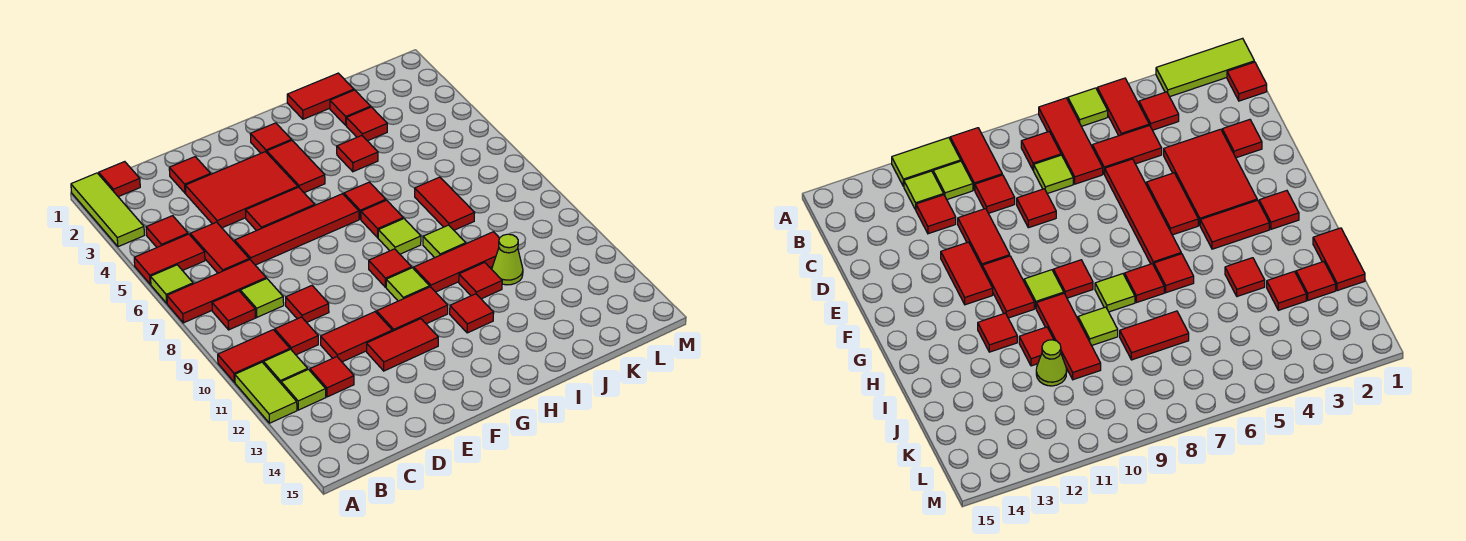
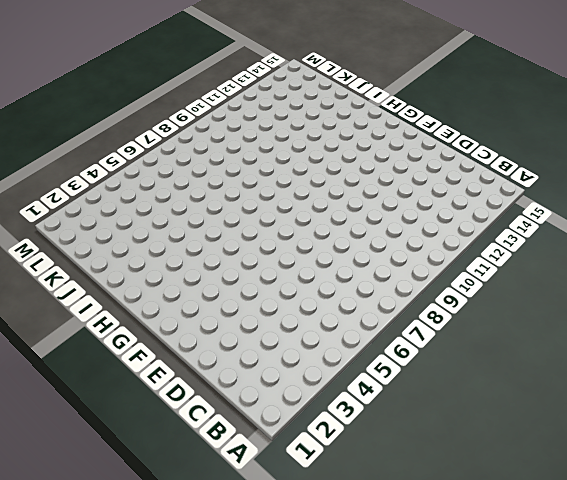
none -> lime tile A1:A3 level 1
none -> red tile A5:B5 level 1
none -> lime tile A6 level 1
none -> red tile A7:C7 level 1

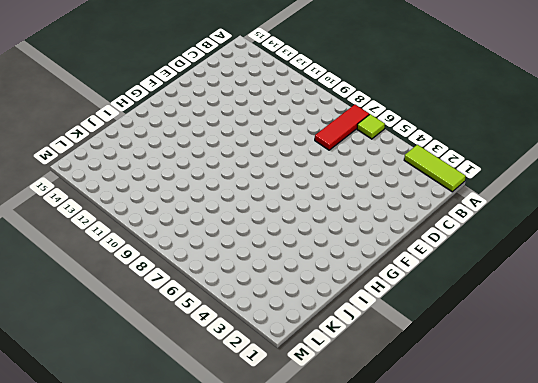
none -> red tile A5:B5 level 1
none -> red tile A10:B10 level 1
none -> lime tile A11:A12 level 1
none -> red tile B1 level 1

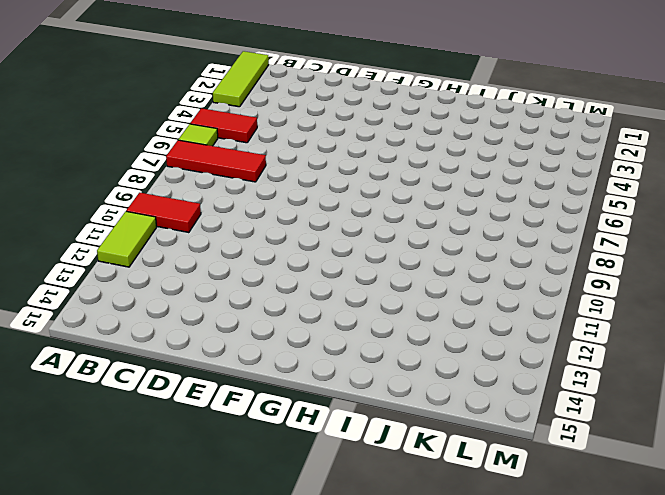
none -> red tile B1 level 1
none -> red tile B4 level 1
none -> red tile B8 level 1
none -> lime tile B11 level 1

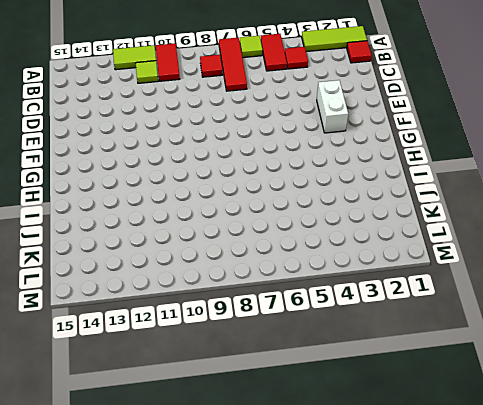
white brick E3:F3 level 1 -> red tile D3:F4 level 1
none -> lime tile B12 level 1
none -> red tile C5:C6 level 1
none -> lime tile C8 level 1
none -> red tile C10 level 1

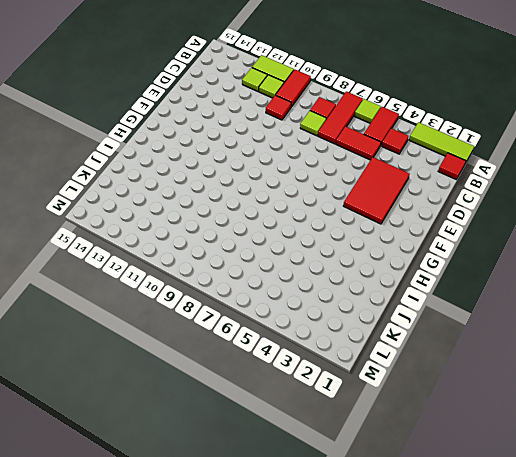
none -> red tile C12 level 1
none -> red tile D2 level 1
none -> red tile D6:G6 level 1
none -> red tile D9 level 1

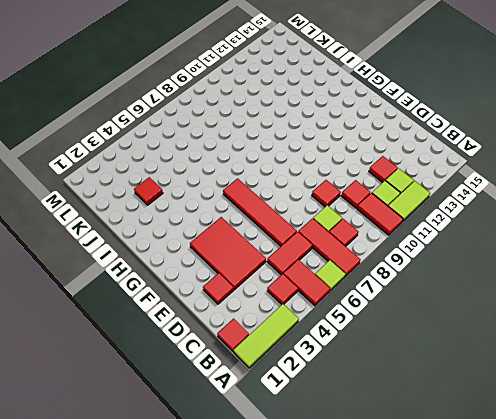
none -> red tile D11:E11 level 1
none -> red tile E5:F5 level 1
none -> red tile E12:F12 level 1
none -> red tile F11:G11 level 1

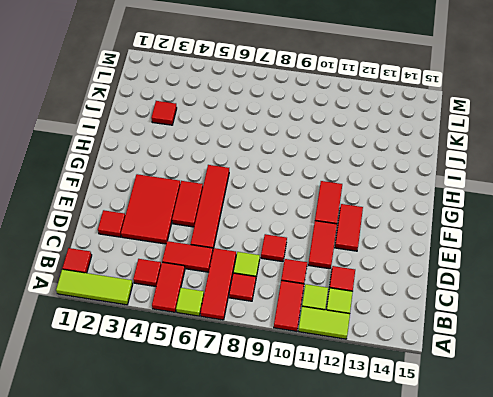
none -> red tile G2 level 1
none -> red tile G3:G4 level 1
none -> red tile G9 level 1
none -> lime tile G10 level 1

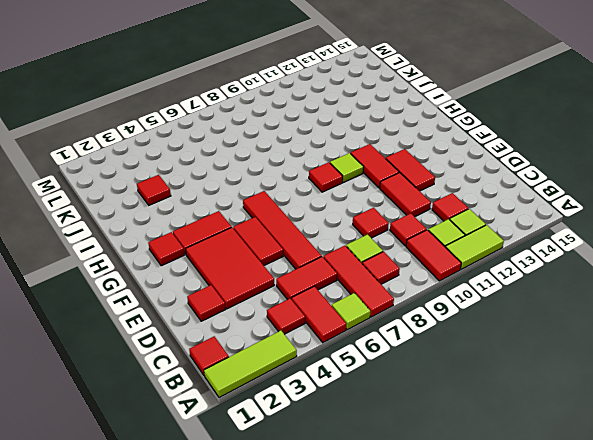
none -> red tile H6 level 1
none -> red tile H7 level 1
none -> lime tile H8 level 1
none -> red tile H10:J10 level 1

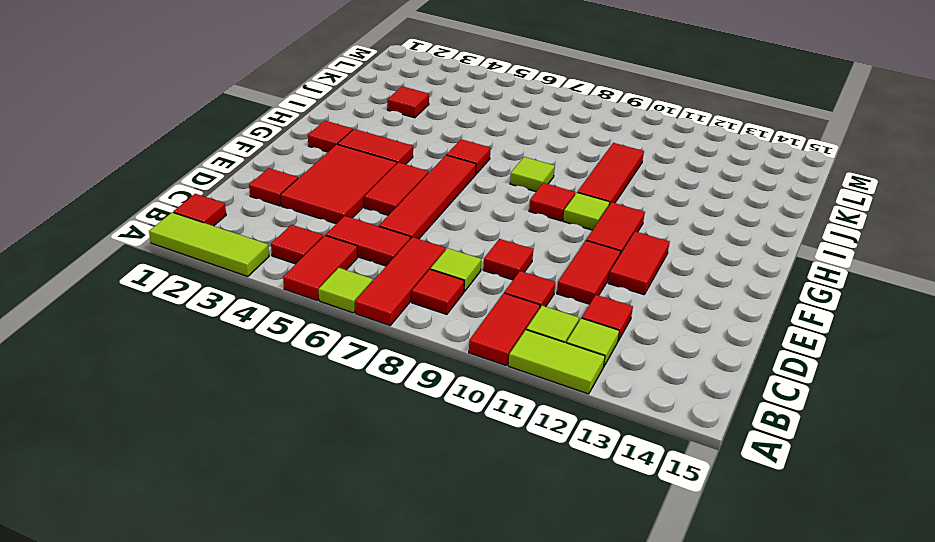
none -> red tile H7 level 1
none -> red tile H12 level 1
none -> red tile I1:J1 level 1
none -> red tile I4 level 1

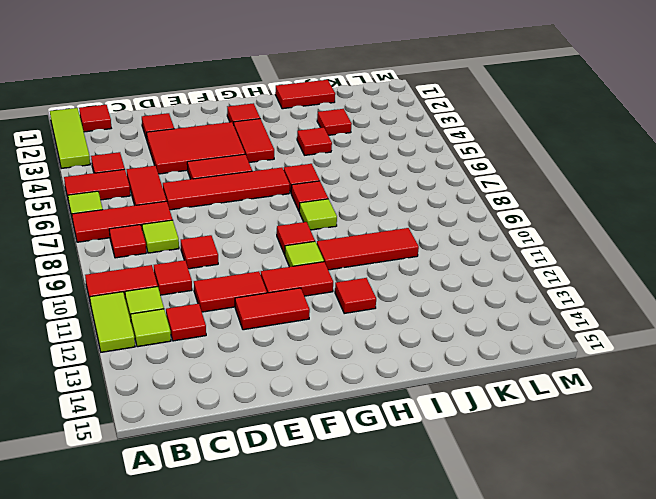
none -> lime tile I9 level 1
none -> red tile I11 level 1
none -> red tile J2 level 1
none -> red tile J7:J8 level 1

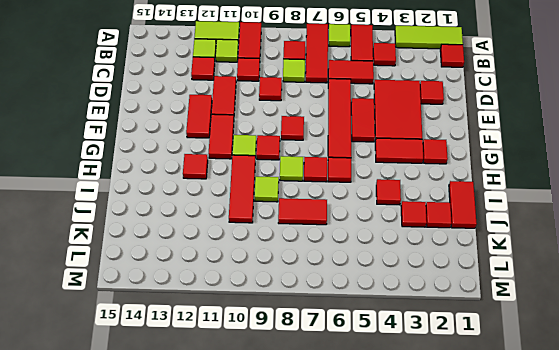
red tile F8 level 1 -> red tile I11 level 1
none -> lime cone J11 level 1

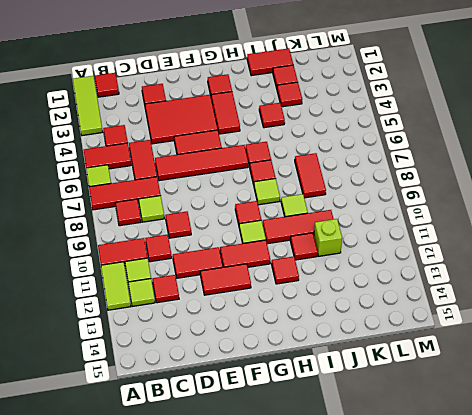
lime brick J11 level 1 -> lime cone J11 level 1

